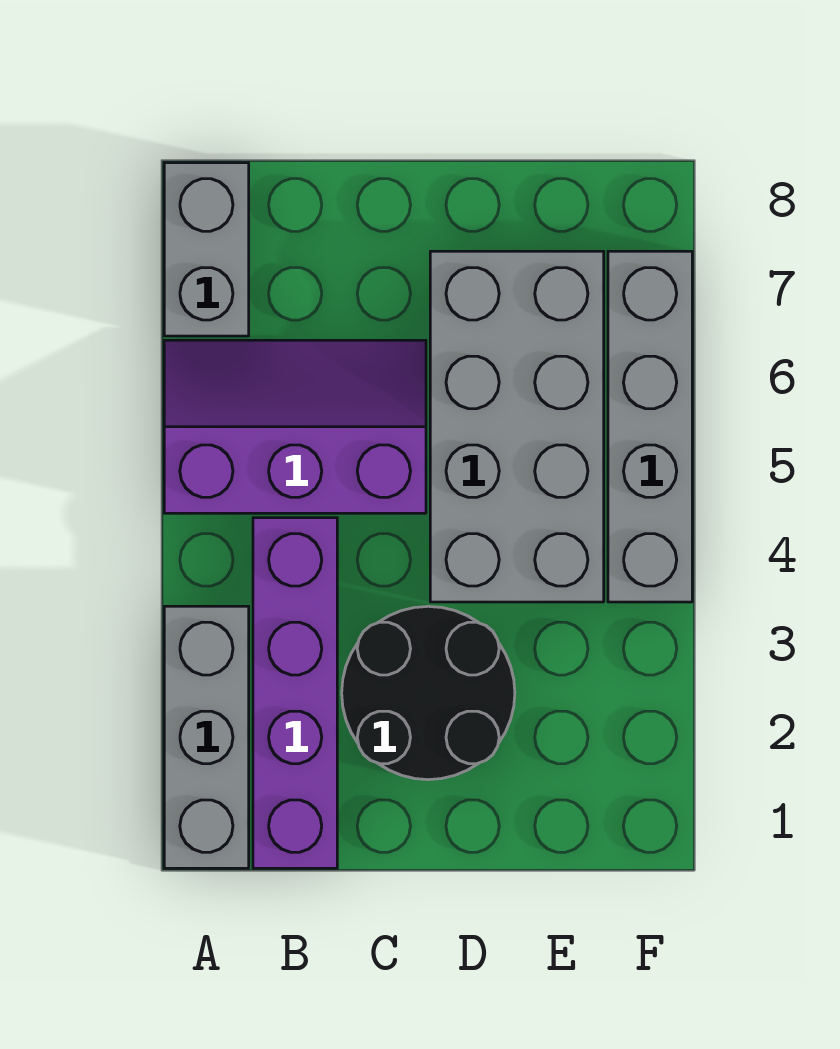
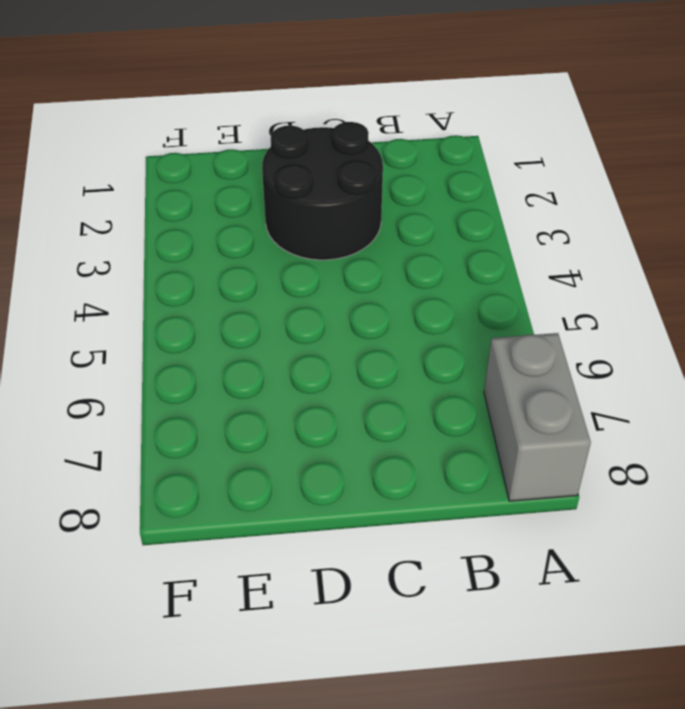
none -> grey brick A1:A3 level 1
none -> purple slope A5:C6 level 1 top 5

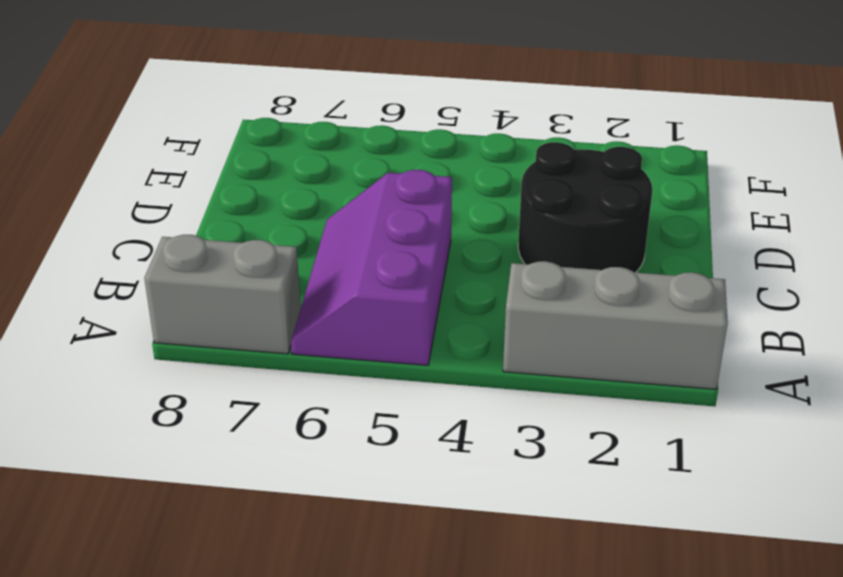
none -> purple brick B1:B4 level 1
none -> grey brick D4:E7 level 1

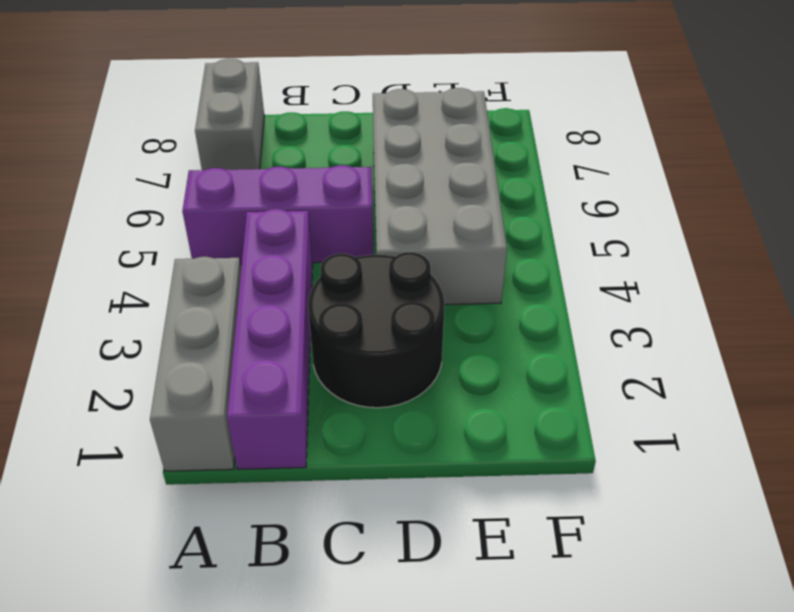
none -> grey brick F4:F7 level 1

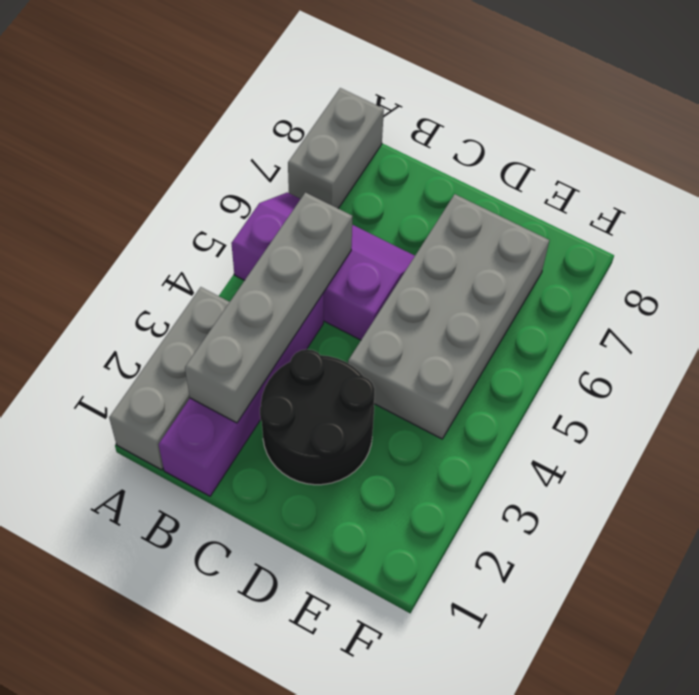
grey brick B2:B5 level 2 -> grey brick F4:F7 level 1

